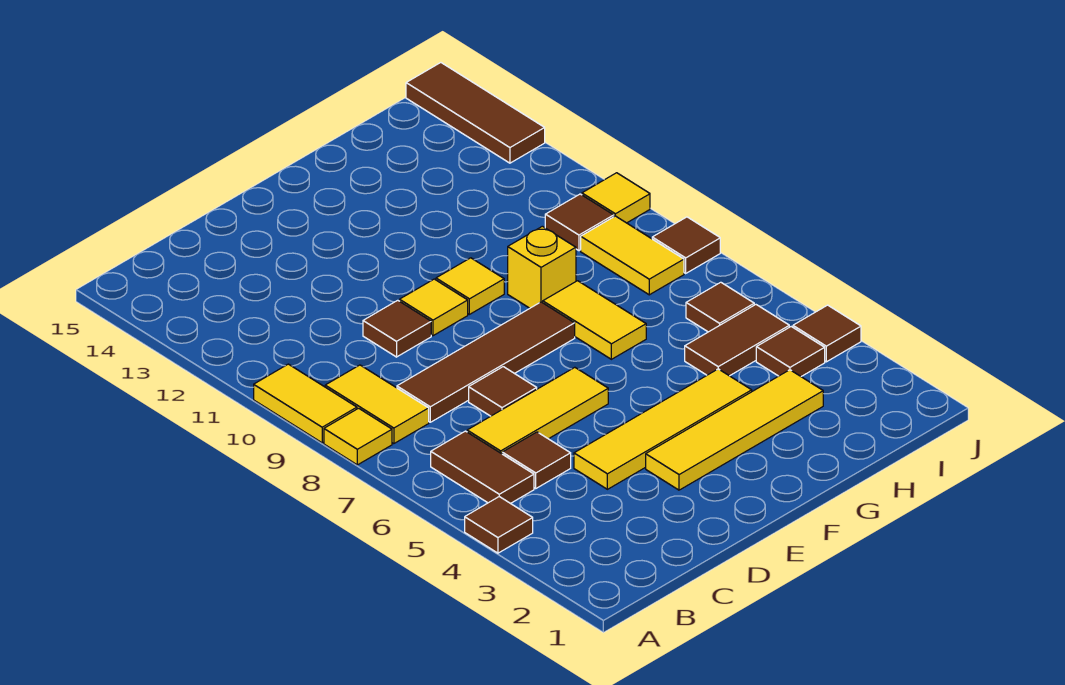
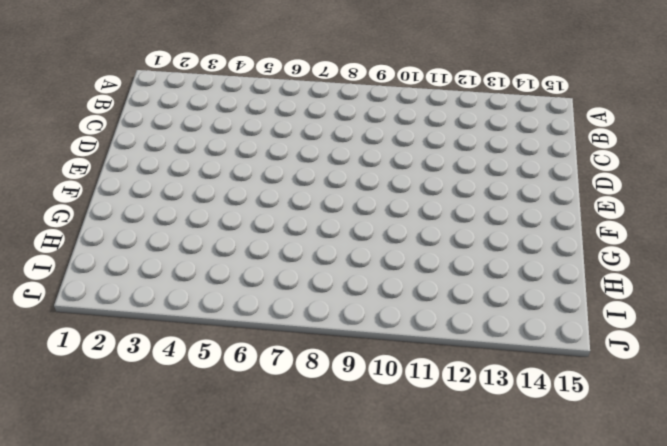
none -> brown tile A4 level 1
none -> yellow tile A8 level 1
none -> yellow tile A9:A10 level 1

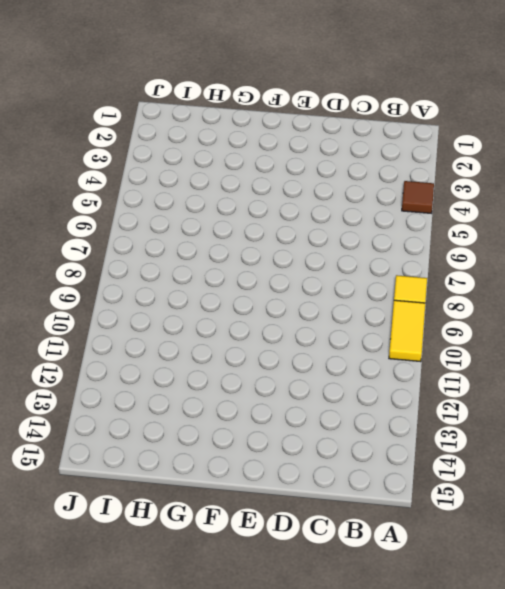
none -> brown tile B5:B6 level 1
none -> yellow tile B8:B9 level 1
none -> brown tile C5 level 1

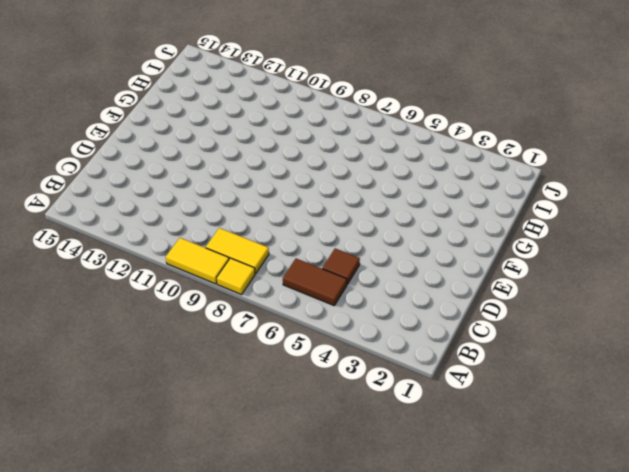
none -> brown tile A4 level 1
none -> yellow tile C6:E6 level 1
none -> brown tile C8:F8 level 1

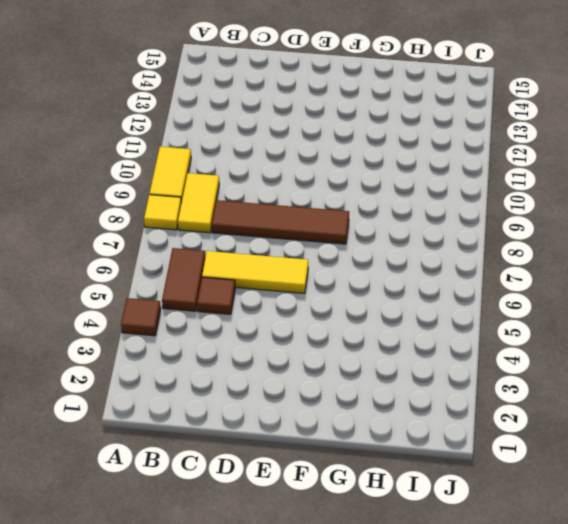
none -> yellow tile D4:G4 level 1
none -> brown tile D7 level 1
none -> brown tile D10 level 1

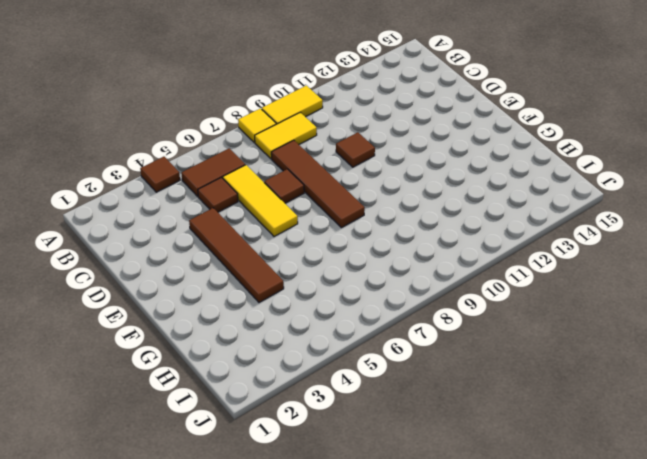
brown tile D4:G4 level 1 -> yellow tile D4:G4 level 1
none -> yellow tile E3:H3 level 1
none -> yellow tile E10 level 1
none -> yellow tile F10 level 1

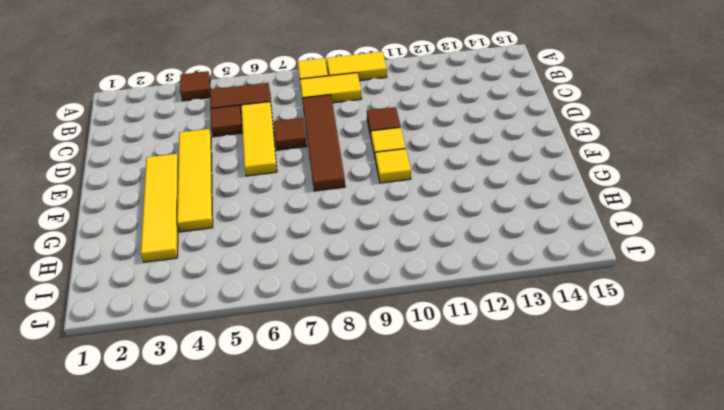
none -> yellow tile G7:G8 level 1
none -> yellow brick G9 level 1
none -> brown tile H5:I5 level 1

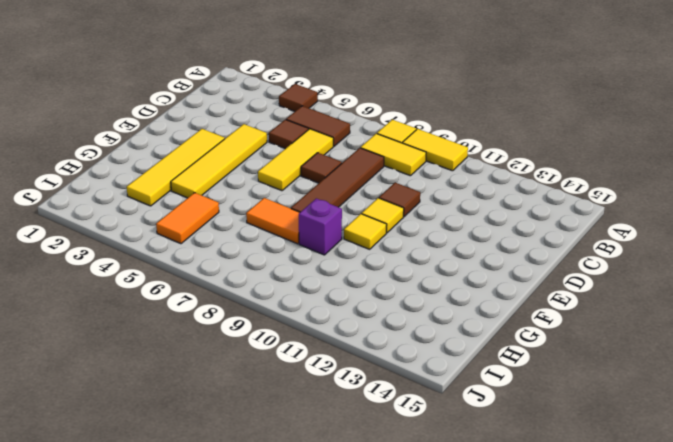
orange tile G7:G8 level 1 -> yellow tile G7:G8 level 1
purple brick G9 level 1 -> yellow brick G9 level 1
orange tile H5:I5 level 1 -> brown tile H5:I5 level 1
none -> brown tile I4 level 1
none -> brown tile I6 level 1
none -> yellow tile I8:I9 level 1

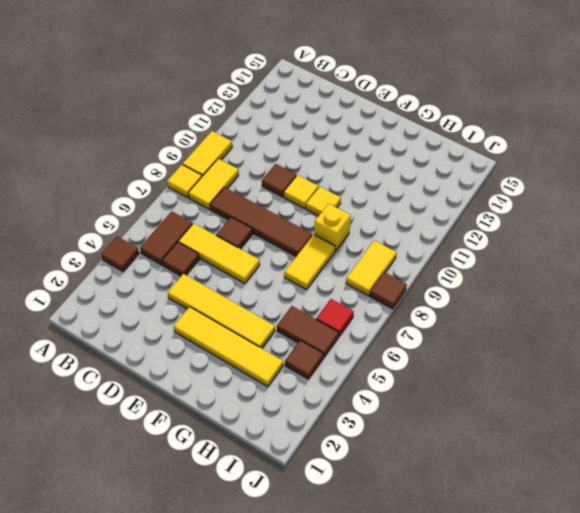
red tile I6 level 1 -> brown tile I6 level 1
none -> brown tile I10 level 1
none -> brown tile J4 level 1
none -> yellow tile J10 level 1

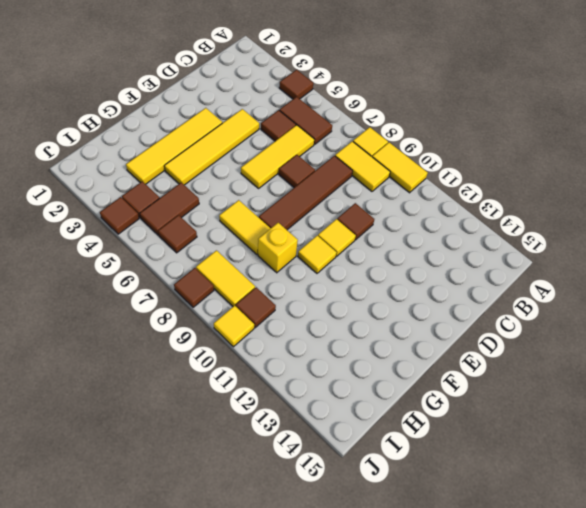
none -> brown tile J13:J15 level 1

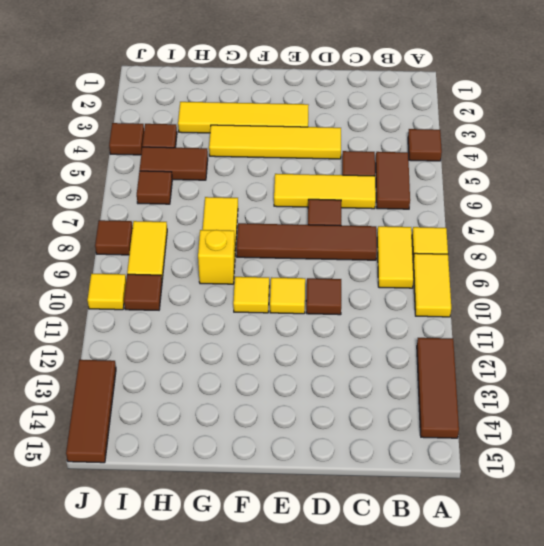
brown tile A12:A14 level 1 -> none

